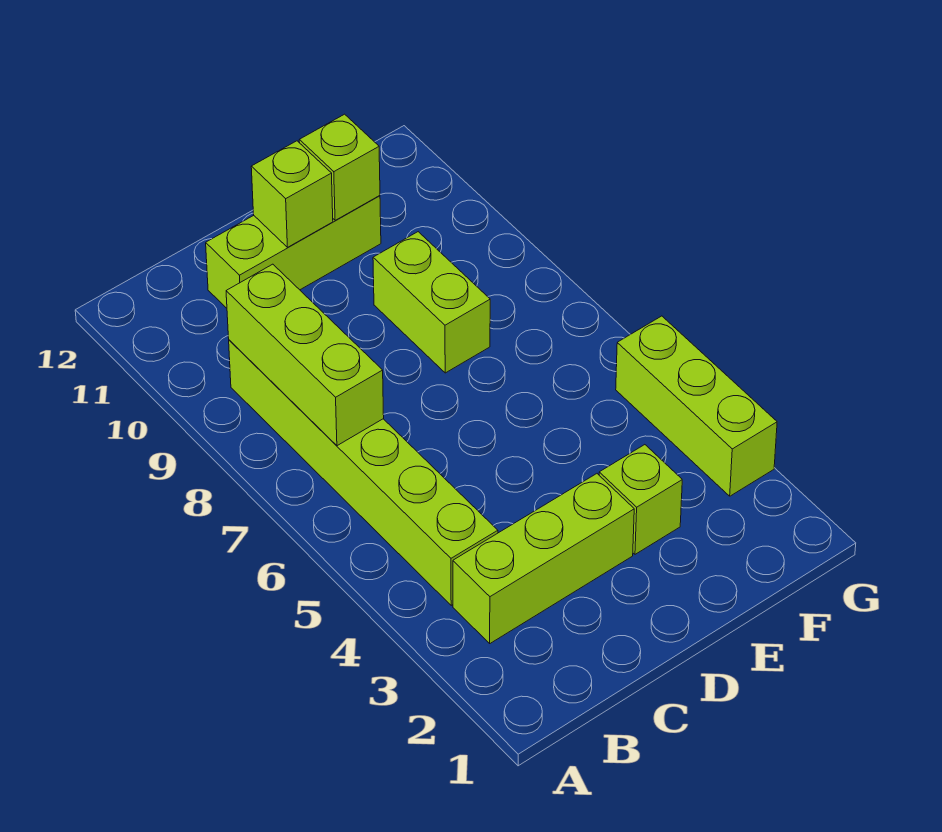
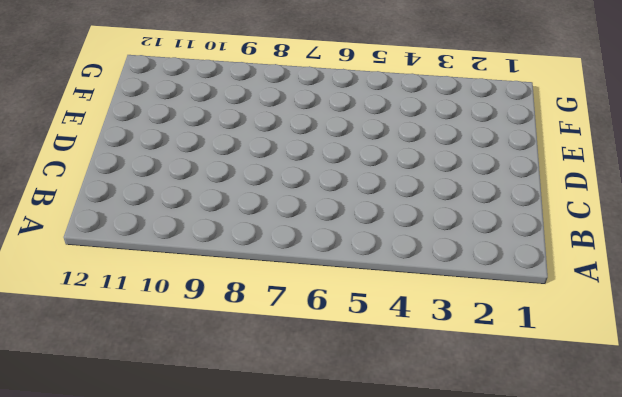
none -> lime brick B3:D3 level 1
none -> lime brick B4:B9 level 1

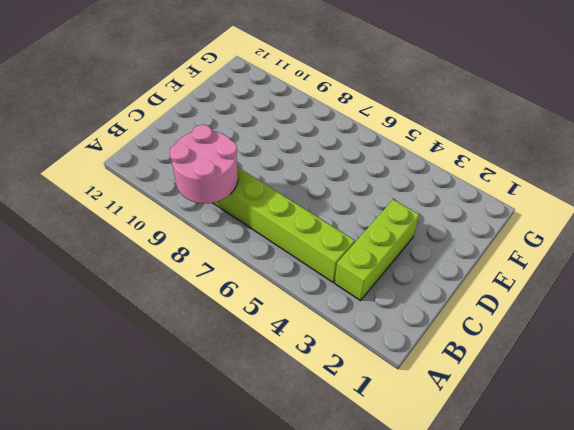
pink round brick A8:B9 level 2 -> lime brick B7:B9 level 2
none -> lime brick C11:E11 level 1
none -> lime brick E3 level 1

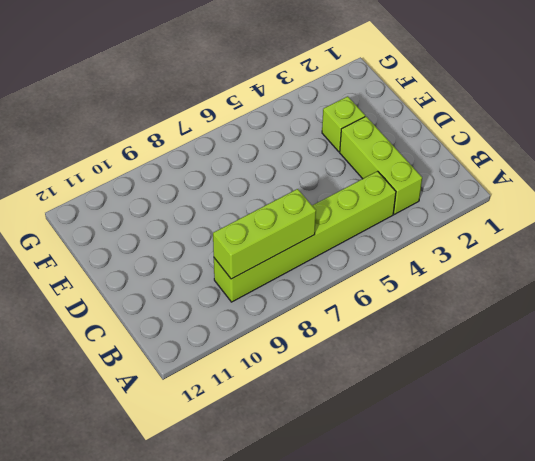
none -> lime brick C11:E11 level 1
none -> lime brick E8:E9 level 1

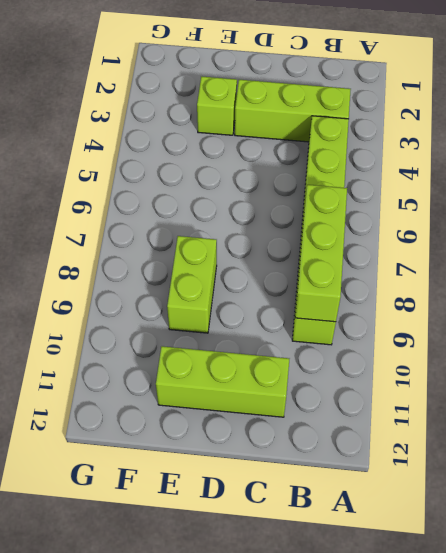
none -> lime brick G3:G5 level 1
none -> lime brick D11 level 2

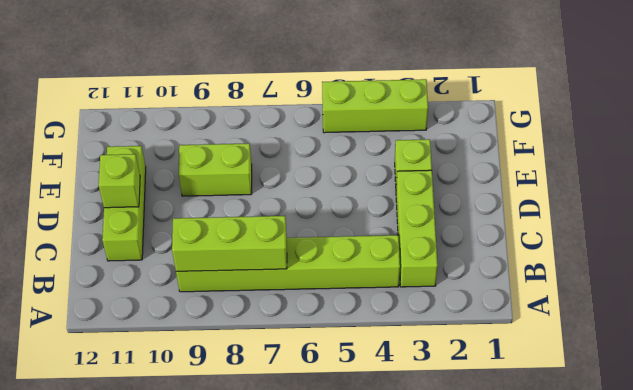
none -> lime brick E11 level 2

